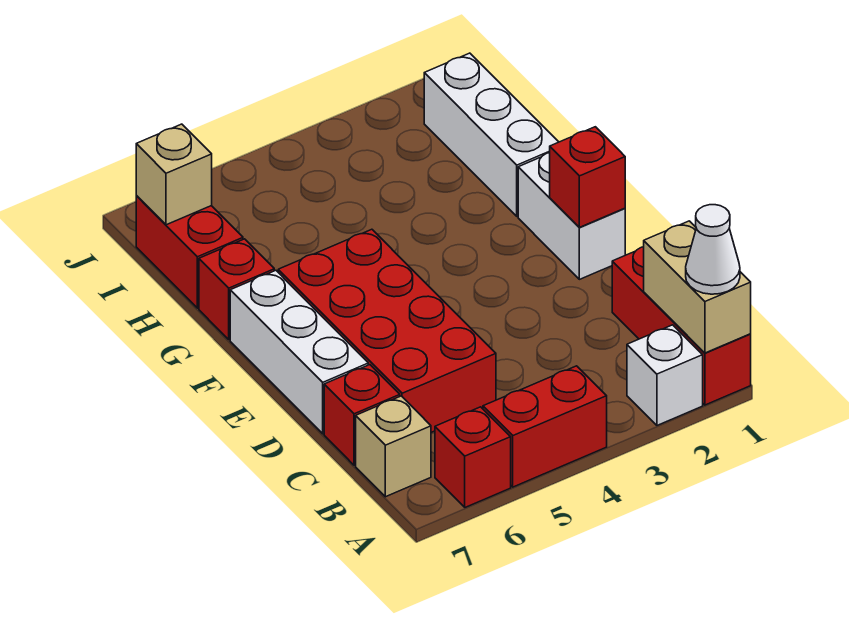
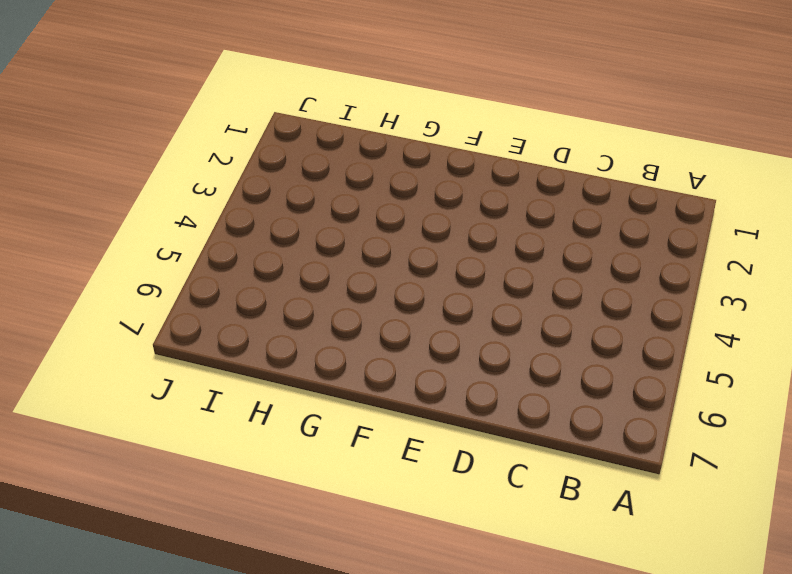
none -> red brick A1:C1 level 1
none -> white brick A2 level 1
none -> red brick A4:A5 level 1

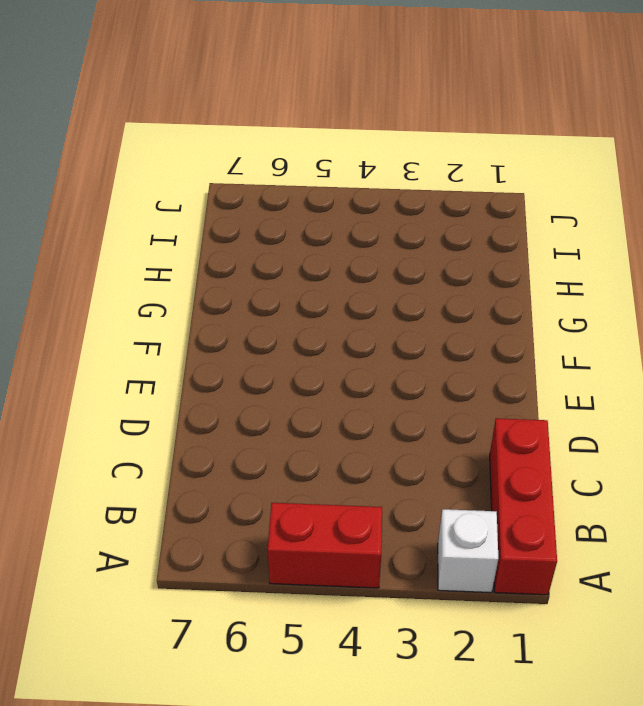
none -> red brick A6 level 1
none -> tan brick B7 level 1
none -> red brick C5:F6 level 1

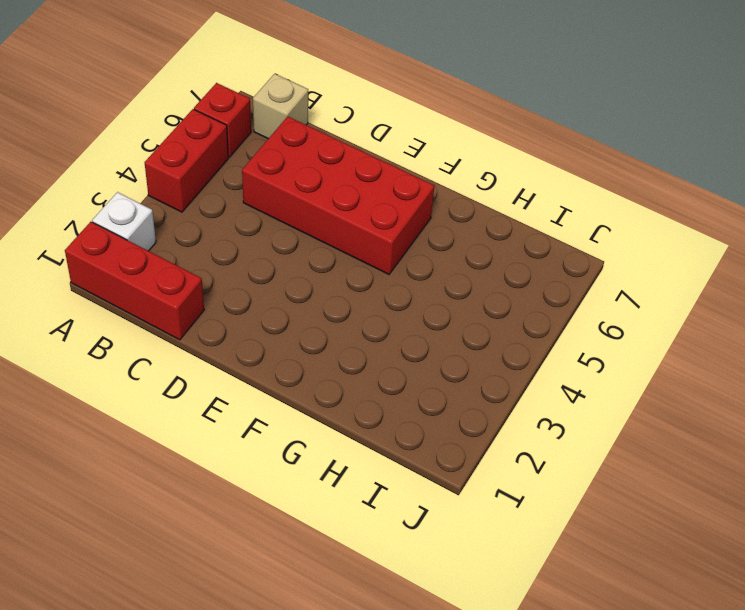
none -> red brick C7 level 1
none -> white brick D7:F7 level 1
none -> white brick E1:F1 level 1

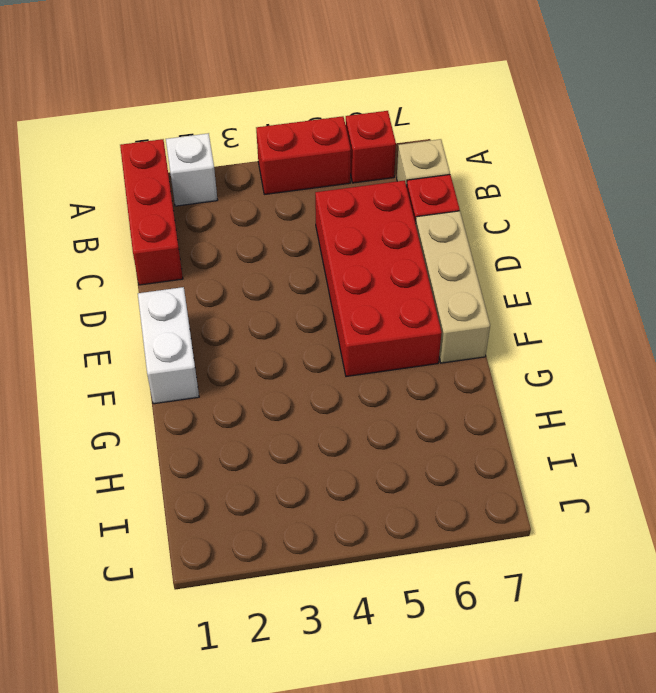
tan brick D7:F7 level 1 -> white brick D7:F7 level 1
none -> white brick G1:I1 level 1
none -> red brick G7 level 1
none -> red brick H7:I7 level 1

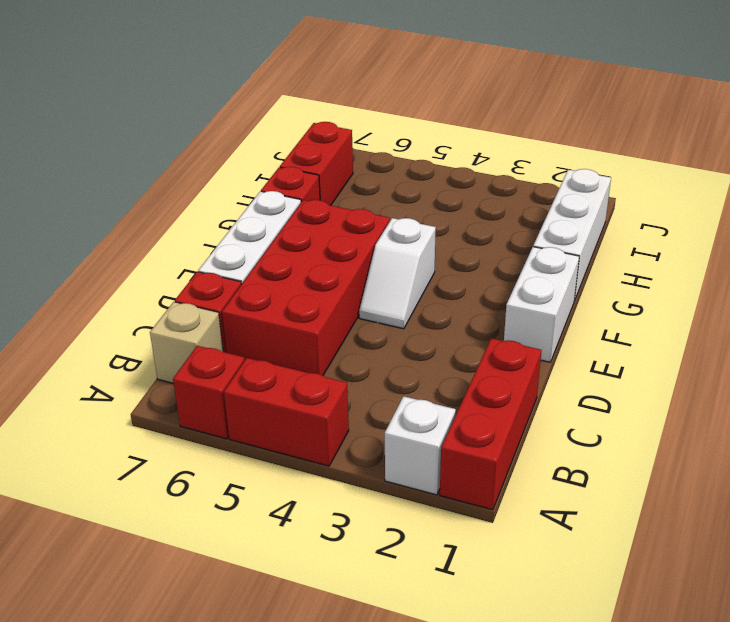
white slope E4:F4 level 1 top F -> none
none -> tan brick A1:B1 level 2
none -> red brick E1 level 2
none -> tan brick I7 level 2

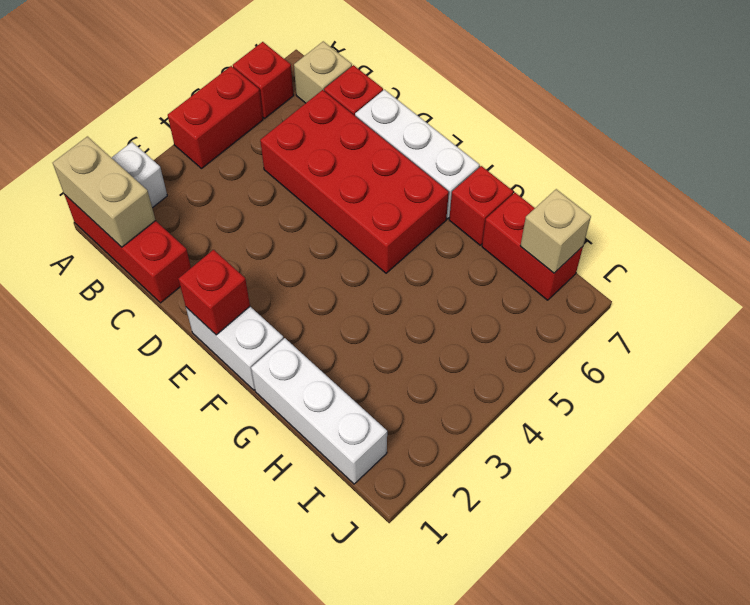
none -> white cone A1 level 3

